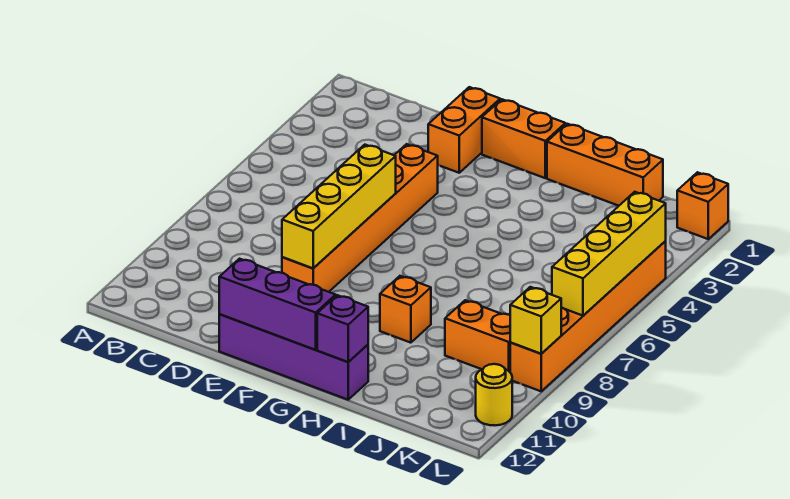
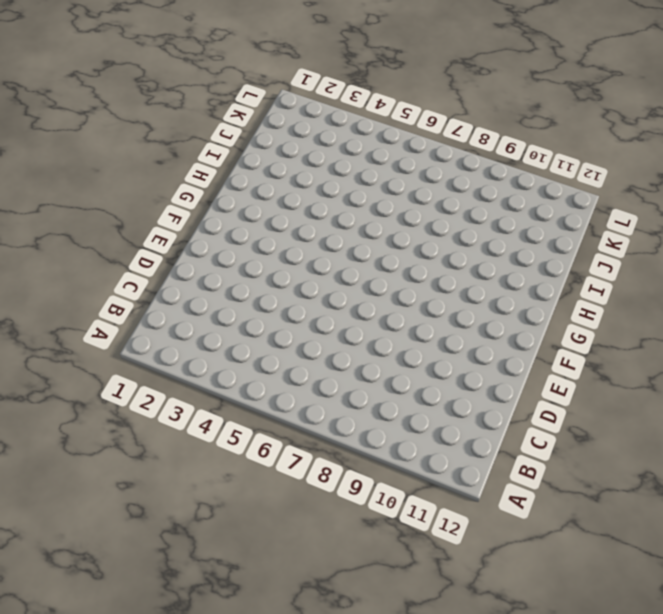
none -> orange brick E1:E2 level 1
none -> orange brick E4:E9 level 1
none -> purple brick E12:H12 level 1

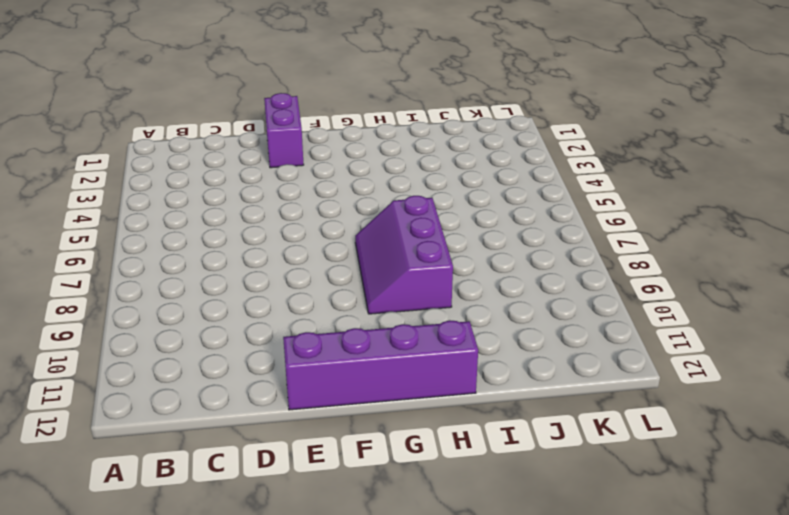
purple brick E1:E2 level 1 -> orange brick E1:E2 level 1
purple slope G7:H9 level 1 top H -> orange brick H9 level 1
none -> orange brick E4:E9 level 1
none -> orange brick F1:G1 level 1
none -> orange brick H1:J1 level 1

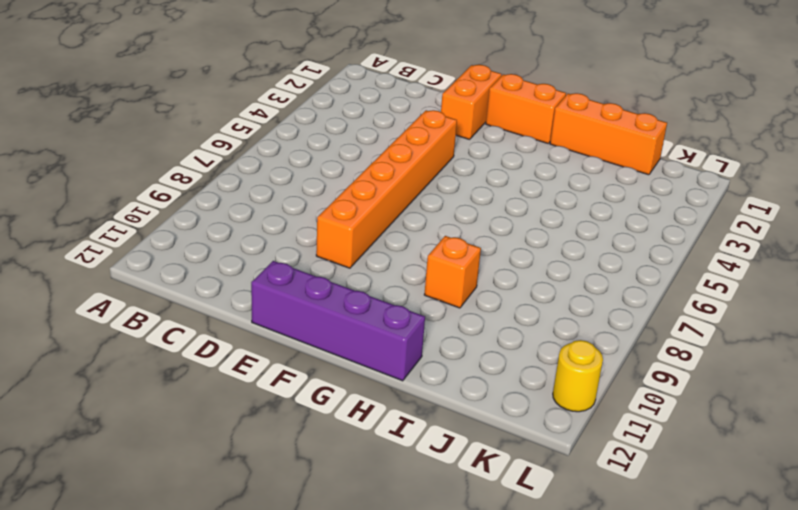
none -> orange brick J9:K9 level 1
none -> orange brick L1 level 1
none -> orange brick L4:L9 level 1

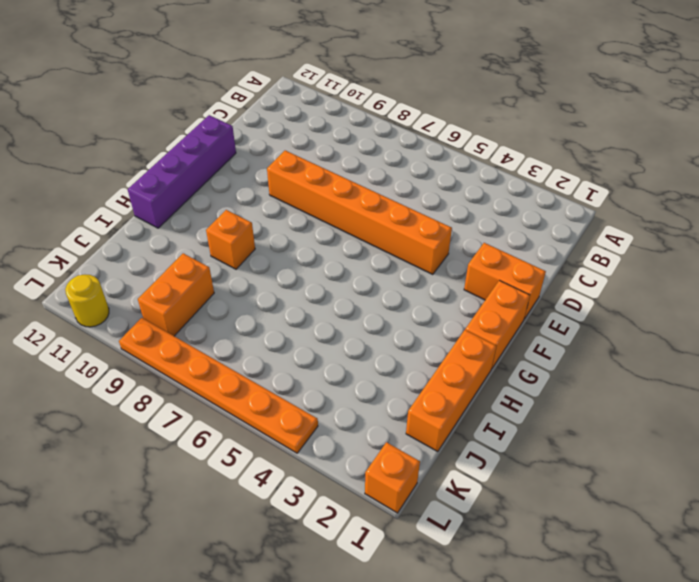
orange plate L4:L9 level 1 -> orange brick L4:L9 level 1
none -> yellow brick E6:E9 level 2
none -> purple brick E12:G12 level 2
none -> purple brick H12 level 2

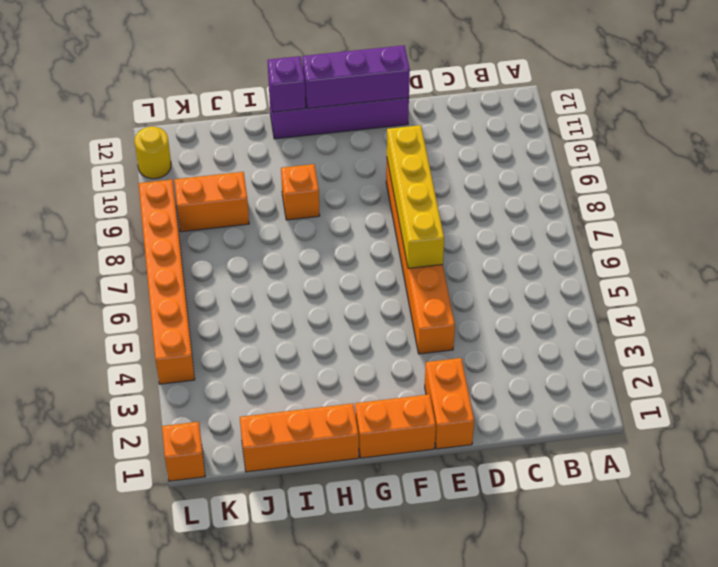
none -> yellow brick L4:L7 level 2
none -> yellow brick L9 level 2

